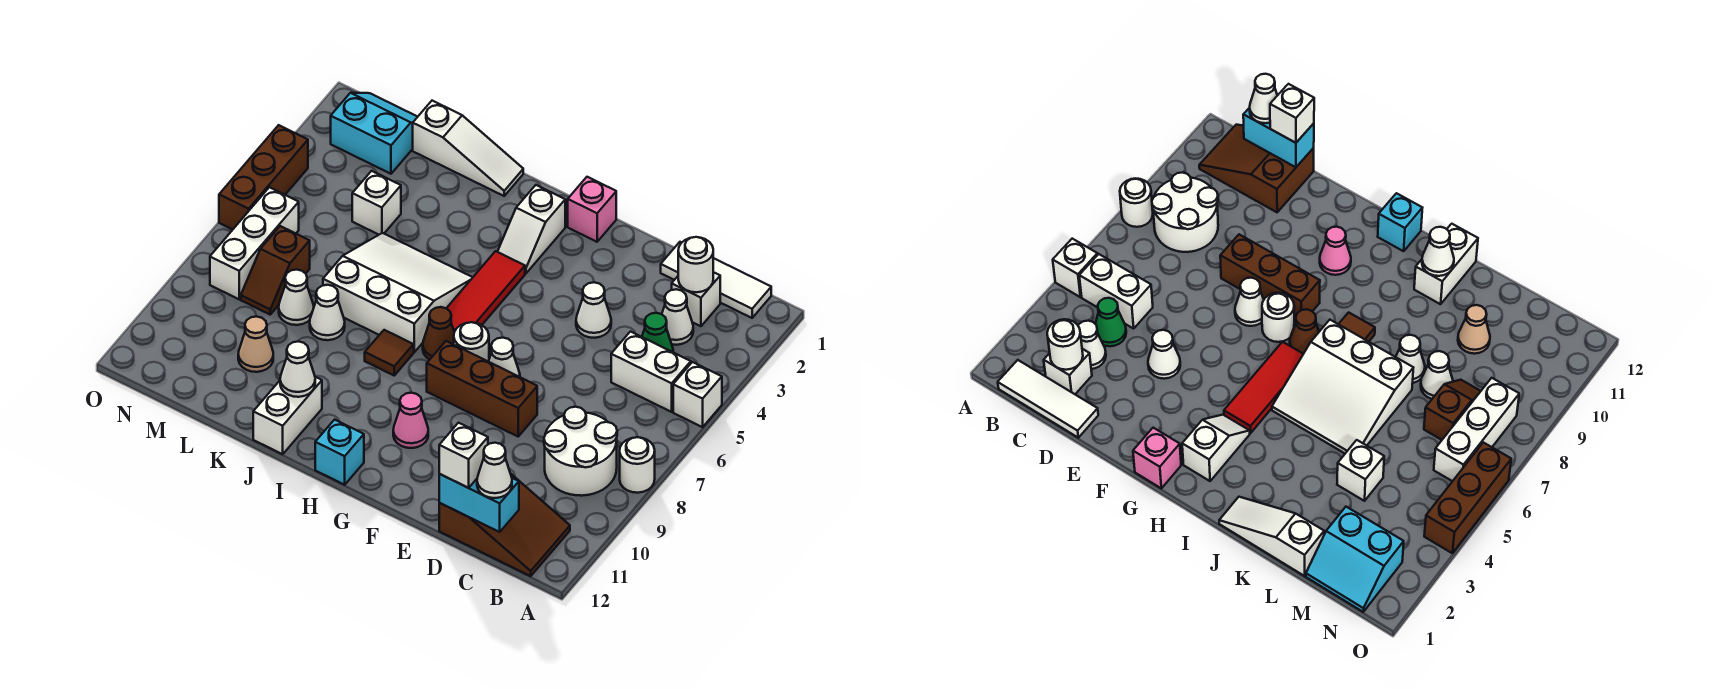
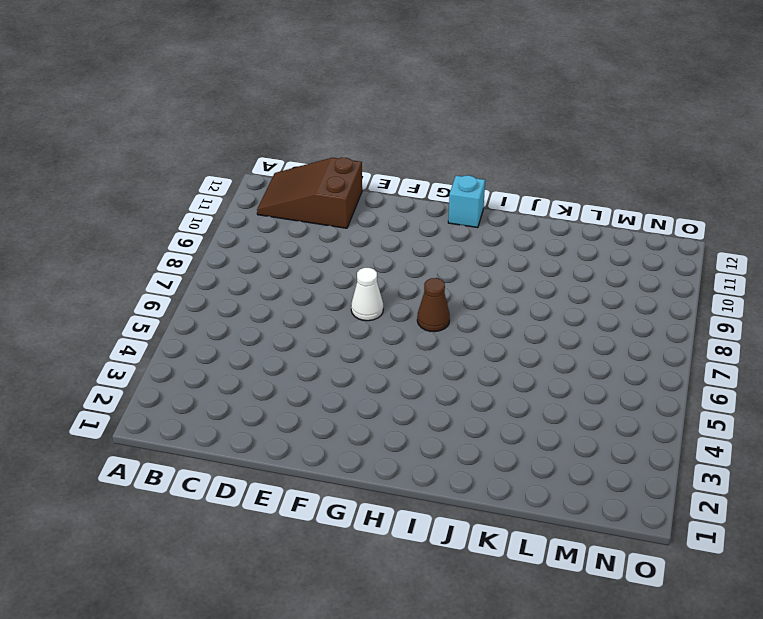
none -> white brick A5 level 1
none -> white round brick A8 level 1
none -> white tile B1:D1 level 1
none -> white brick B5:C5 level 1

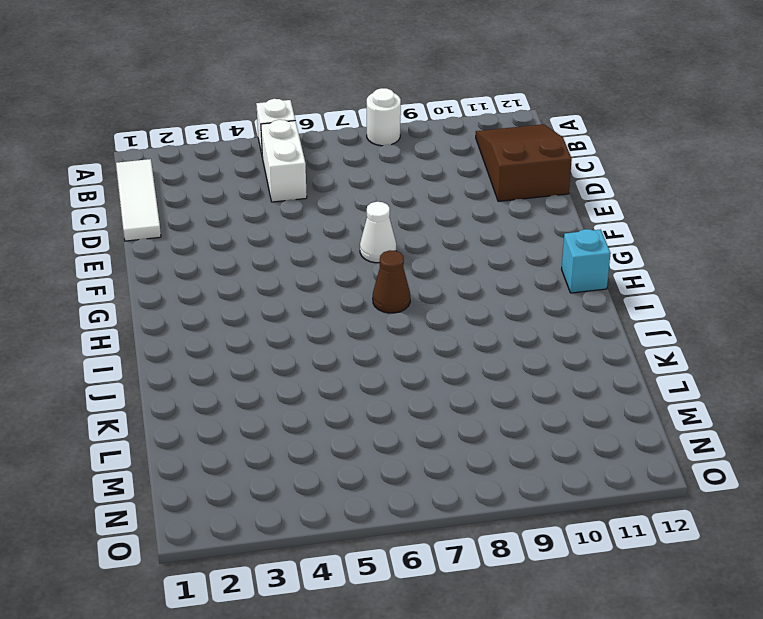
none -> white round brick B8:C9 level 1
none -> white brick C2 level 1
none -> white cone C3 level 1
none -> green cone C4 level 1

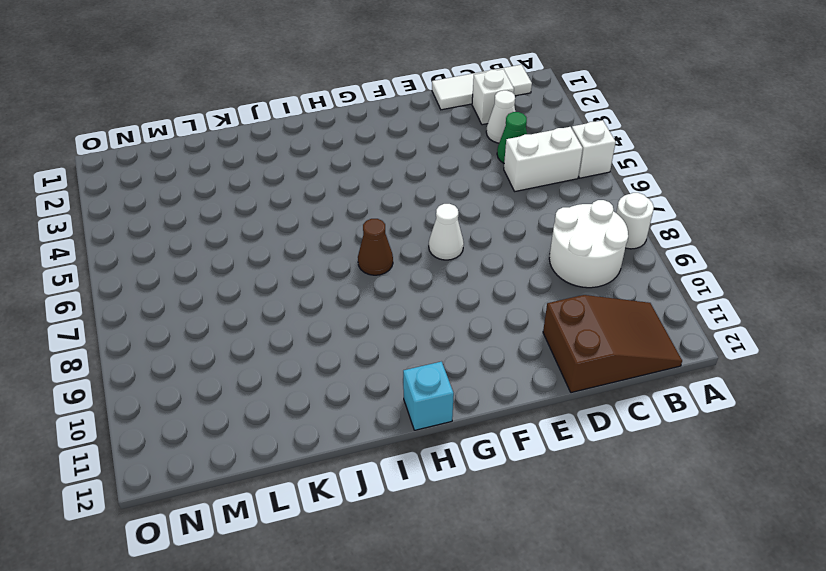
none -> white cone E4 level 1
none -> brown brick E8:G8 level 1
none -> pink brick G1 level 1
none -> white round brick G7 level 1

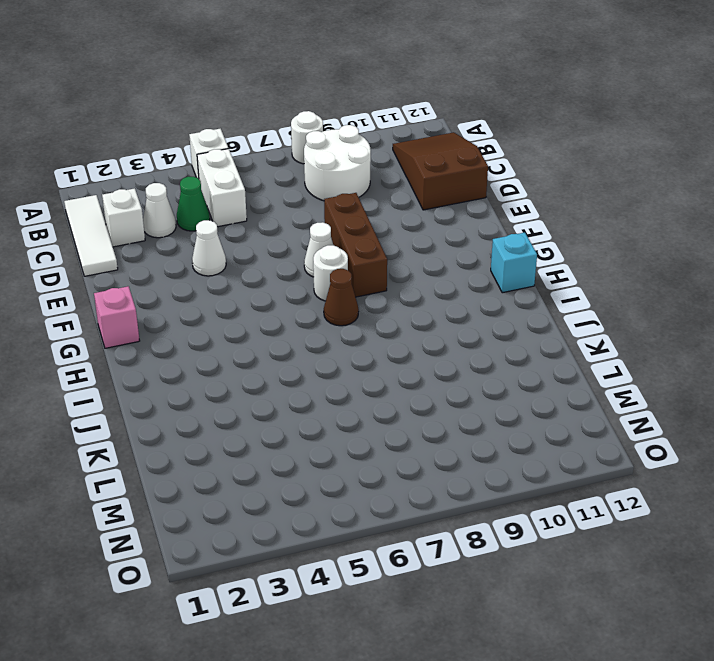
none -> pink cone G10 level 1
none -> white slope H2:H3 level 1 top 2
none -> red tile H4:H6 level 1
none -> white slope I5:K7 level 1 top 7

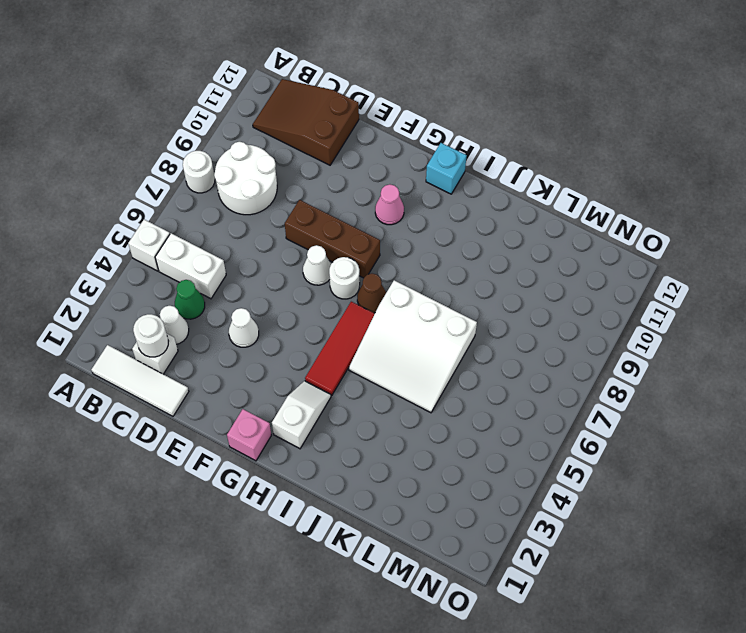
none -> brown tile I8 level 1
none -> white slope J1:L1 level 1 top L
none -> white brick J11:J12 level 1
none -> white cone K8 level 1

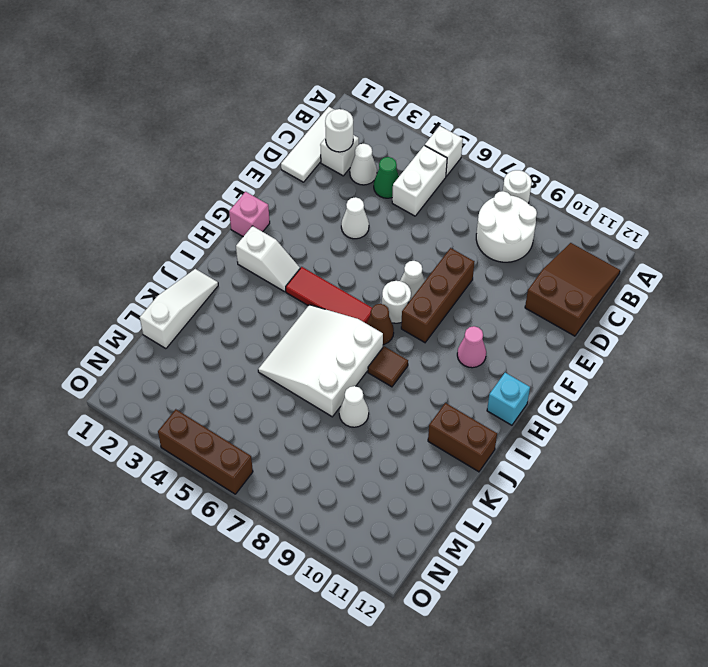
brown brick J11:J12 level 1 -> white brick J11:J12 level 1
none -> white brick L4 level 1
none -> white cone L8 level 1
none -> tan cone L10 level 1
none -> cyan slope M1:N2 level 1 top 2

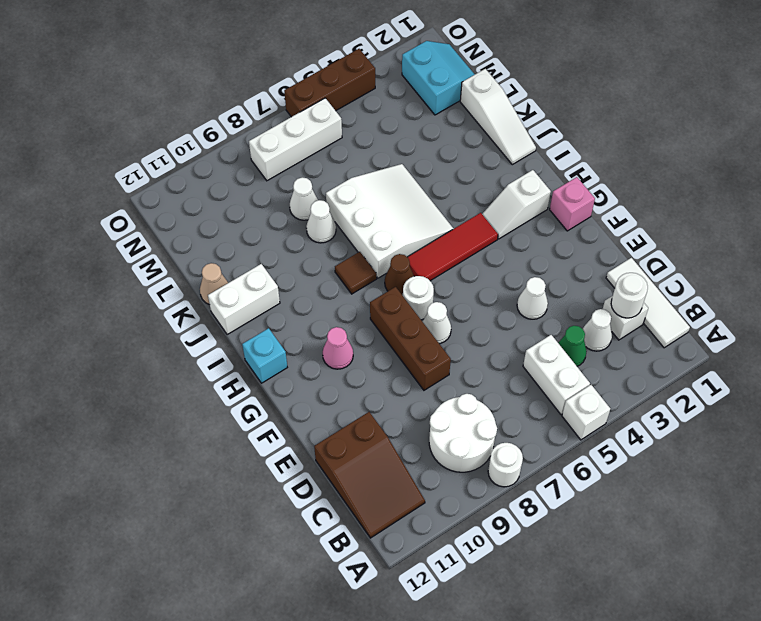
tan cone K12 level 1 -> tan cone L10 level 1
none -> white brick L4 level 1
none -> brown slope M7:M8 level 1 top 7
none -> cyan brick C12:D12 level 2
none -> white cone J11 level 2

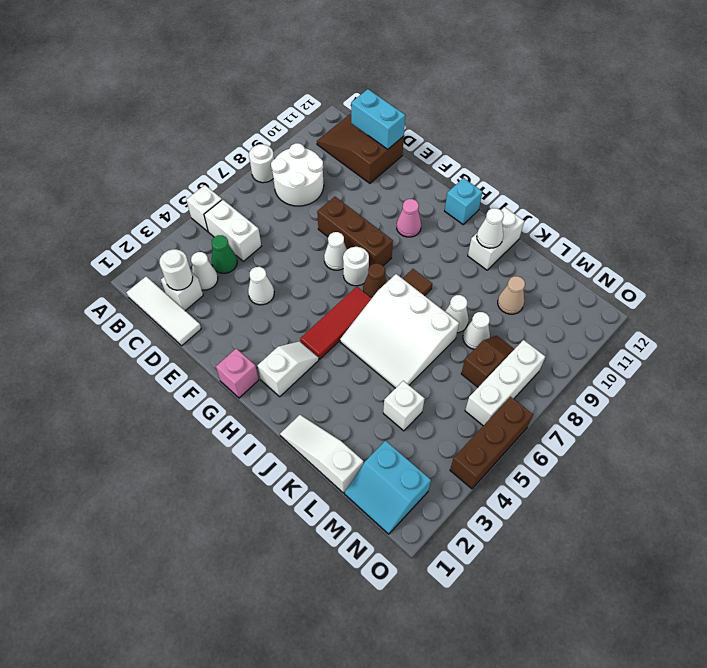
none -> white cone C12 level 3
none -> white brick D12 level 3

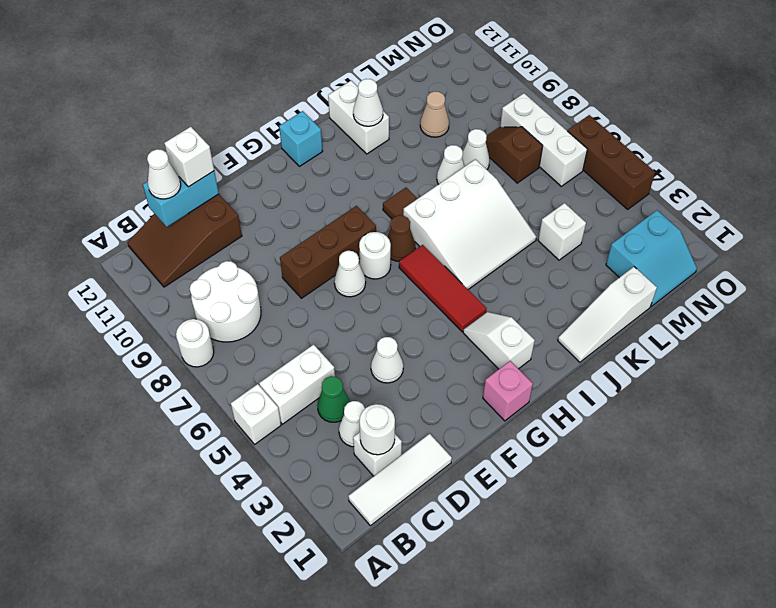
none -> pink cone G10 level 1

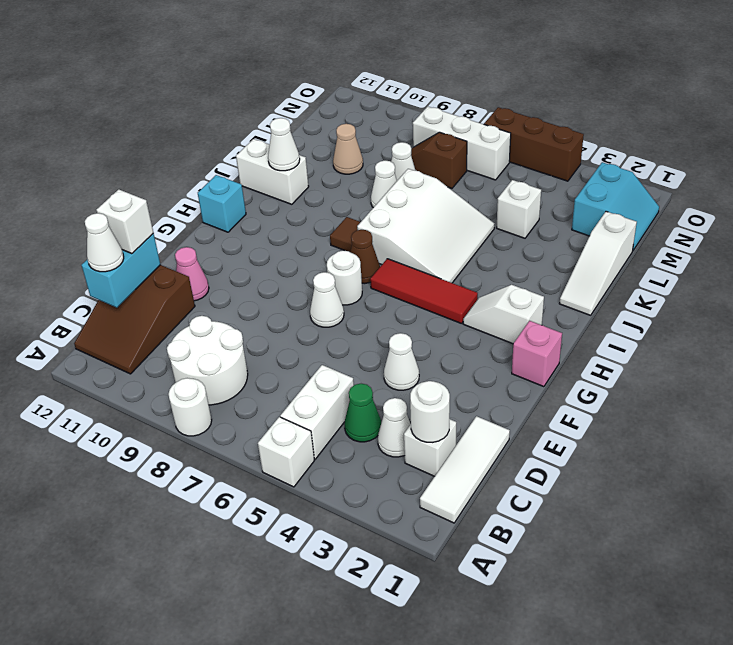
pink cone E11 level 1 -> pink cone G10 level 1
none -> brown brick E8:G8 level 1

